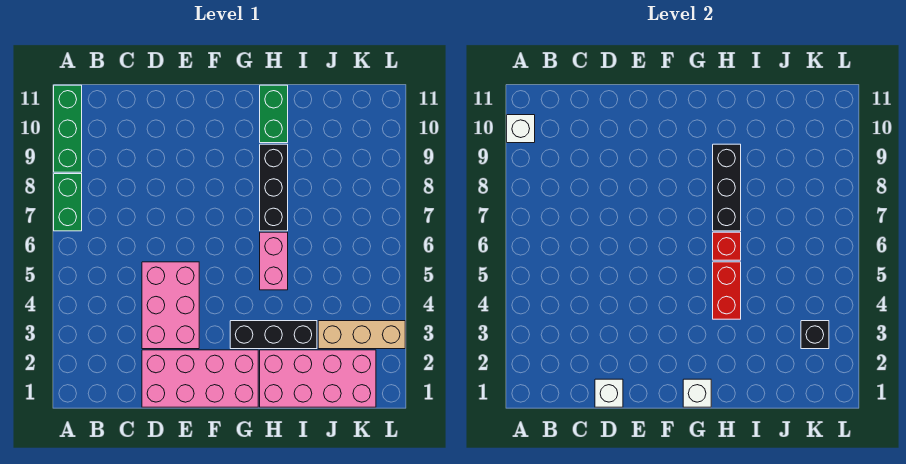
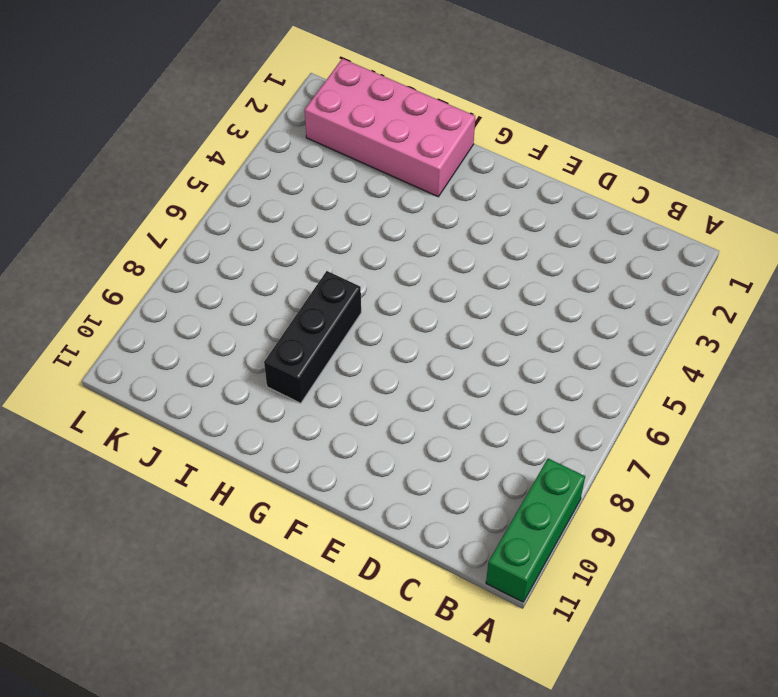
none -> green brick A7:A8 level 1
none -> pink brick D1:G2 level 1
none -> pink brick D3:E5 level 1

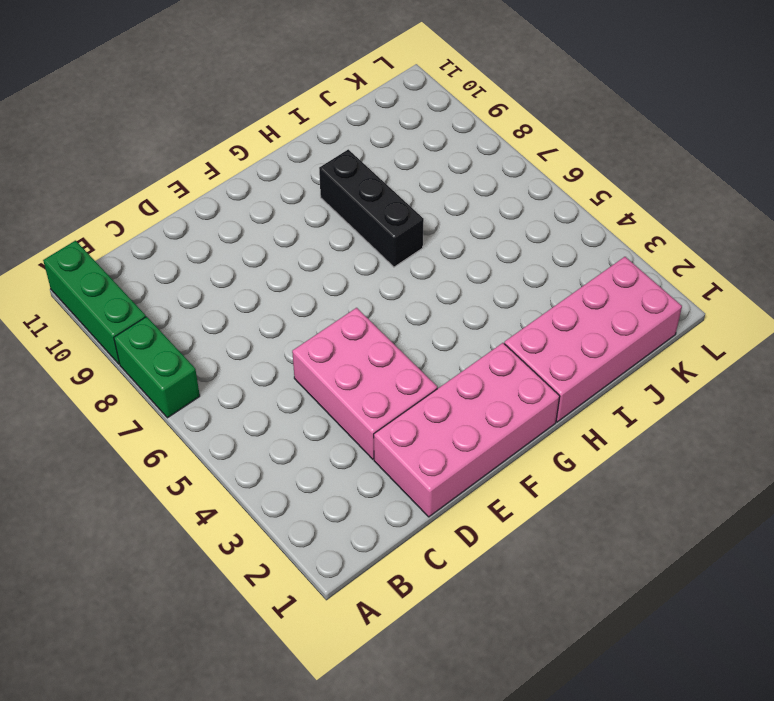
none -> black brick G3:I3 level 1
none -> pink brick H5:H6 level 1
none -> green brick H10:H11 level 1

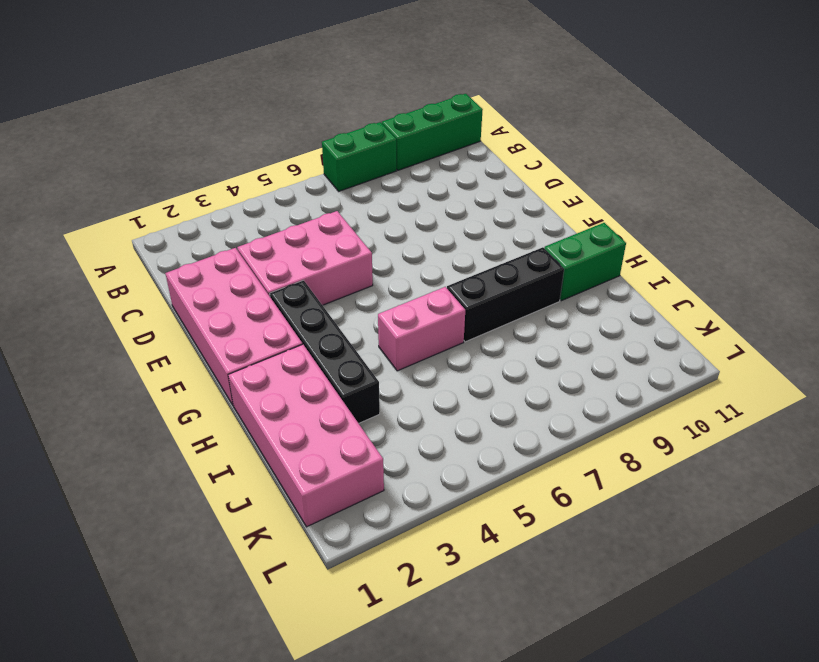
black brick F3:I3 level 1 -> black brick G3:I3 level 1
none -> tan brick J3:L3 level 1
none -> white brick A10 level 2
none -> white brick D1 level 2

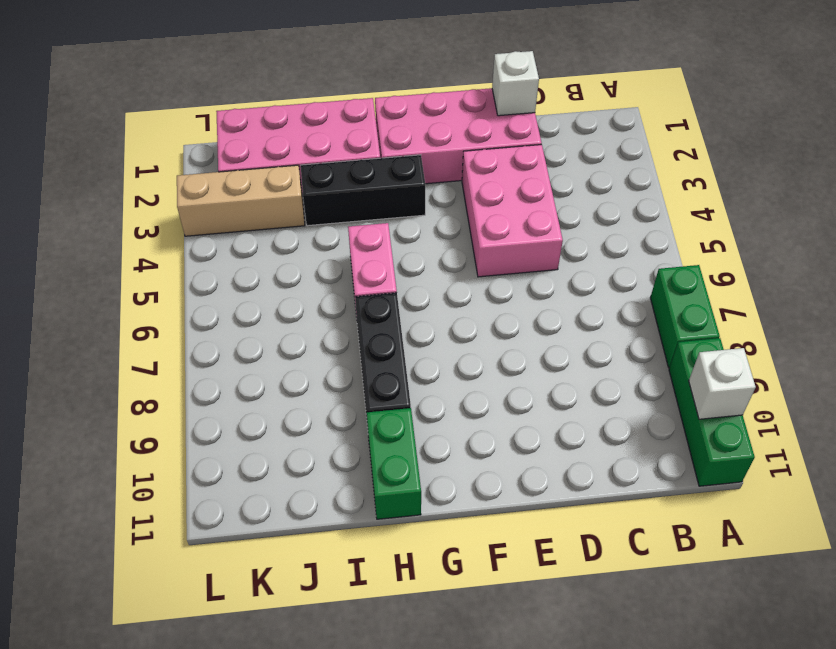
none -> white brick G1 level 2
none -> red brick H4:H5 level 2
none -> red brick H6 level 2

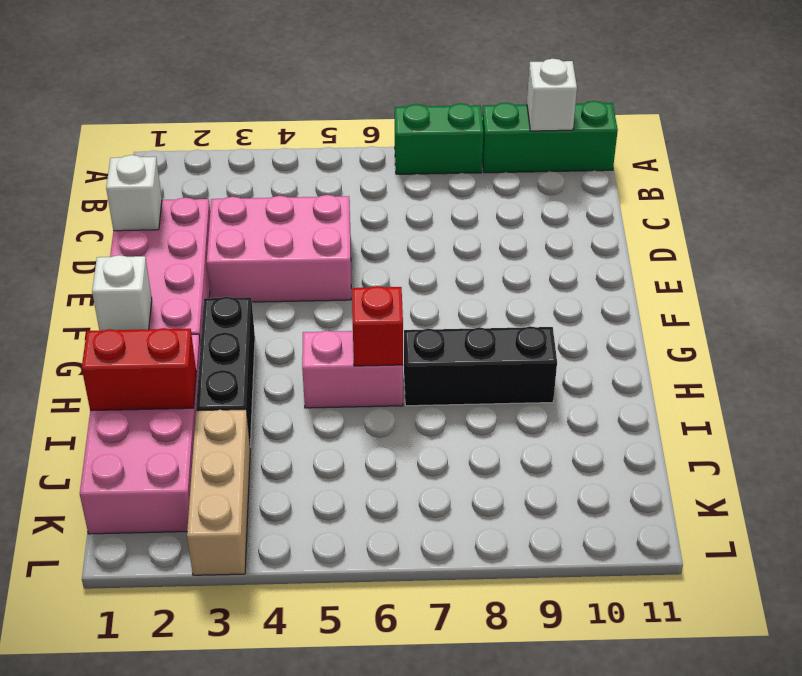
red brick I1:I2 level 2 -> red brick H4:H5 level 2
none -> green brick H10:H11 level 1
none -> black brick H7:H9 level 2
none -> black brick K3 level 2

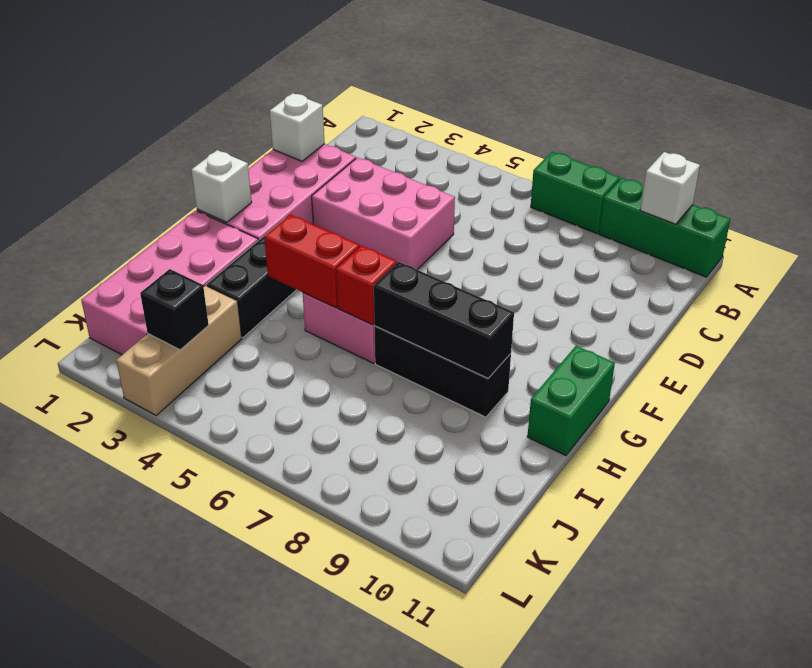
green brick G11:H11 level 1 -> green brick H10:H11 level 1

